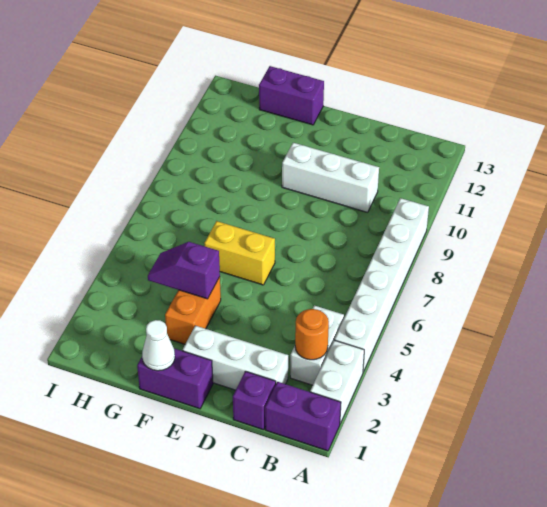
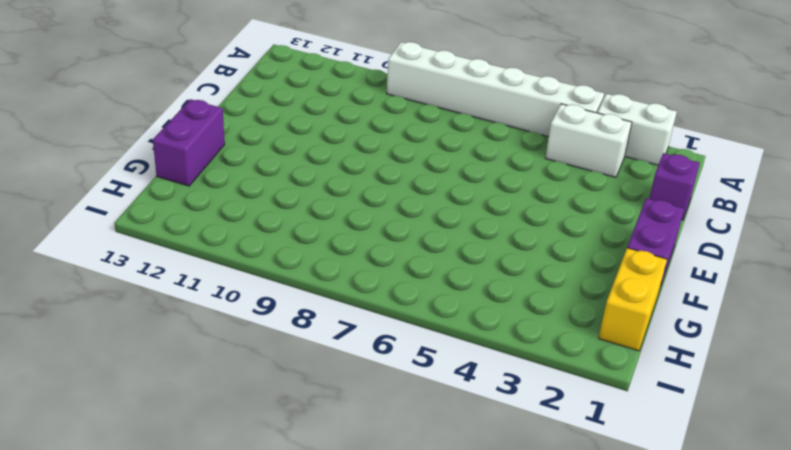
yellow brick G1:H1 level 1 -> yellow brick E6:F6 level 1
none -> purple brick A1:B1 level 1
none -> white brick C2:E2 level 1
none -> white brick C10:E10 level 1

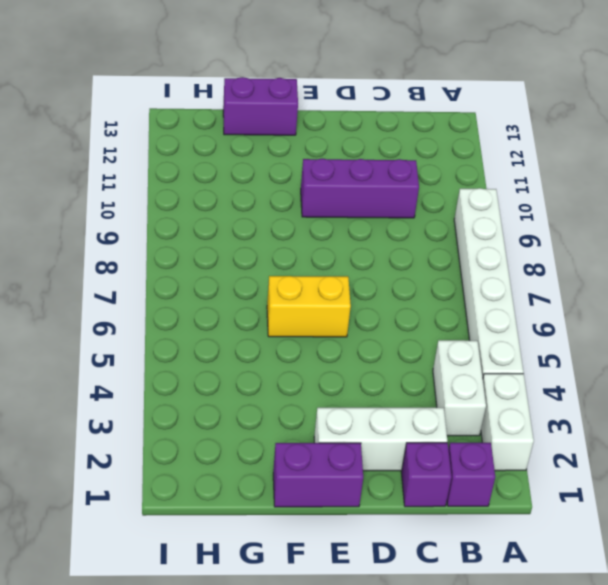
purple brick B1 level 1 -> purple brick A1:B1 level 1
purple brick C10:E10 level 1 -> white brick C10:E10 level 1
none -> orange brick F3:F4 level 1
none -> orange round brick B3 level 2
none -> white cone F1 level 2

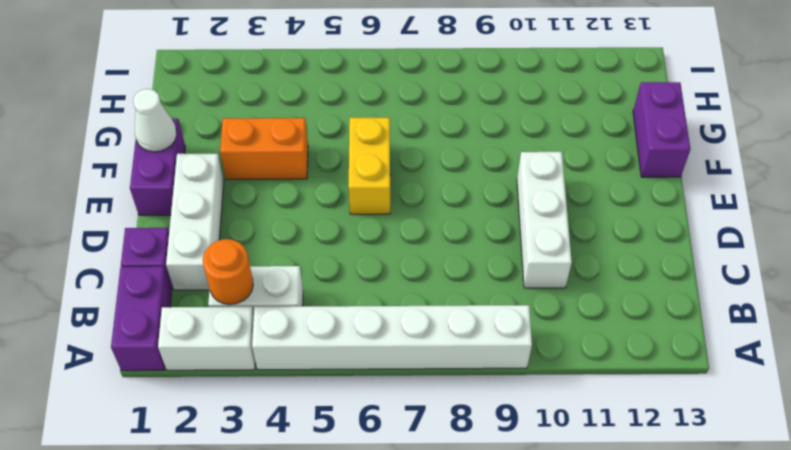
none -> purple slope F4:G4 level 2 top F

